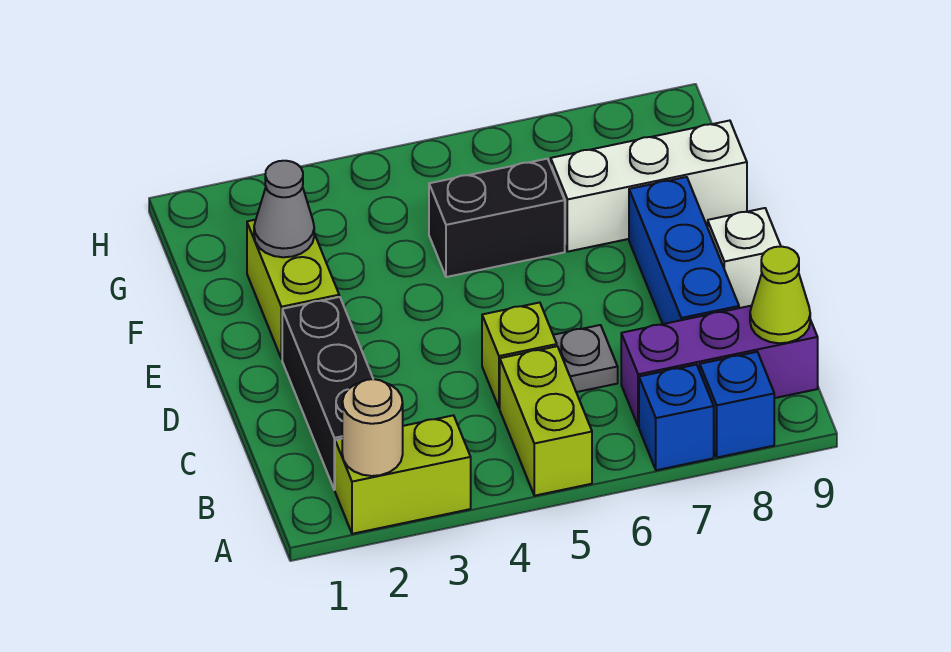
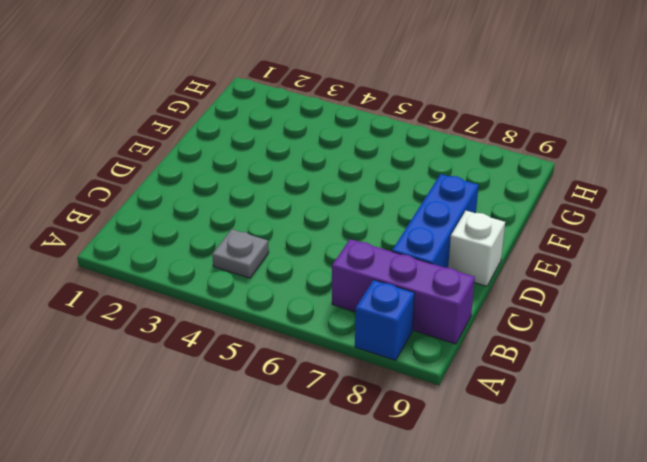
grey plate B4 level 1 -> grey plate C6 level 1
none -> lime brick A2:A3 level 1
none -> lime brick A5:B5 level 1
none -> blue brick A7 level 1

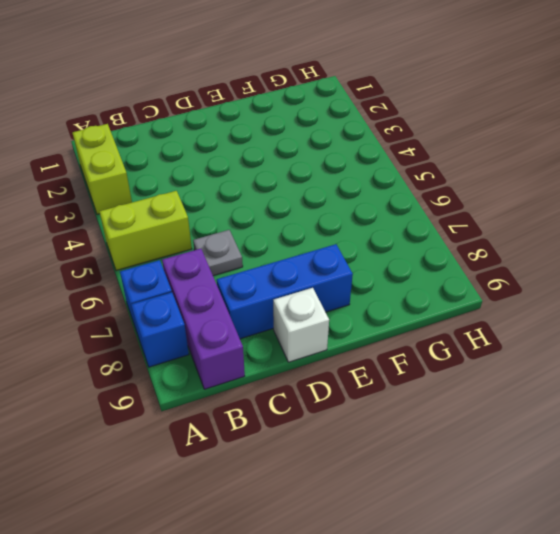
none -> black brick B2:D2 level 1
none -> lime brick C5 level 1
none -> lime brick E2:F2 level 1

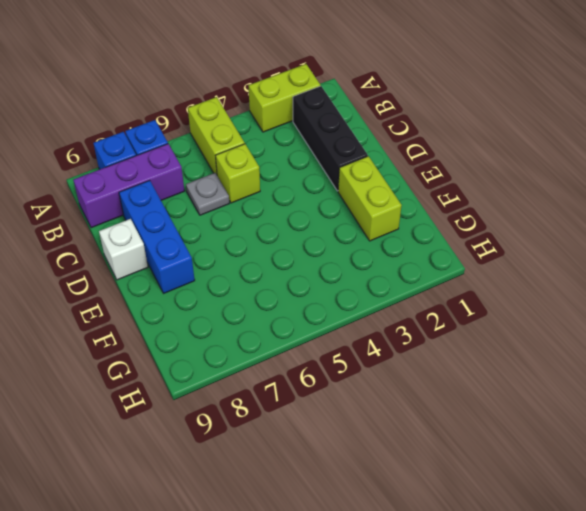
none -> black brick F5:F6 level 1
none -> white brick F7:F9 level 1
none -> tan round brick A2 level 2

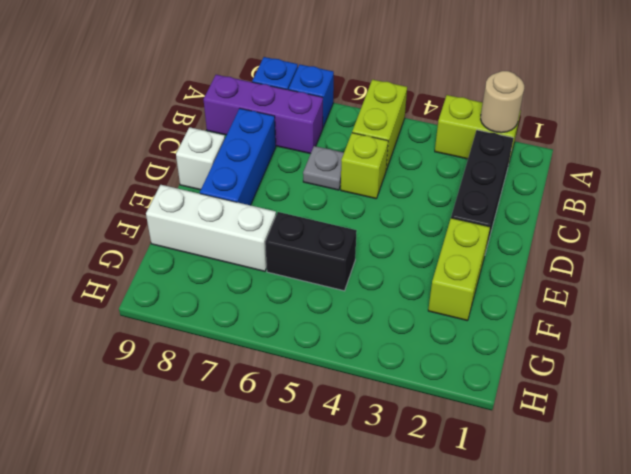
none -> lime cone B9 level 2
none -> grey cone F2 level 2

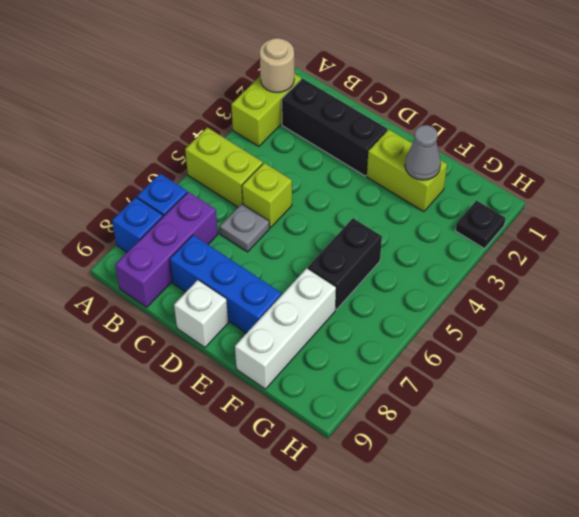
black plate H2 level 1 -> none
none -> lime cone B9 level 2

